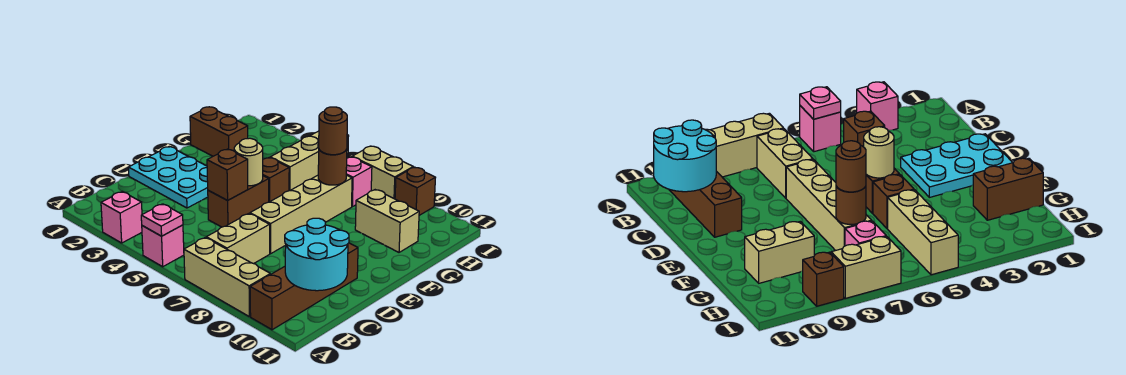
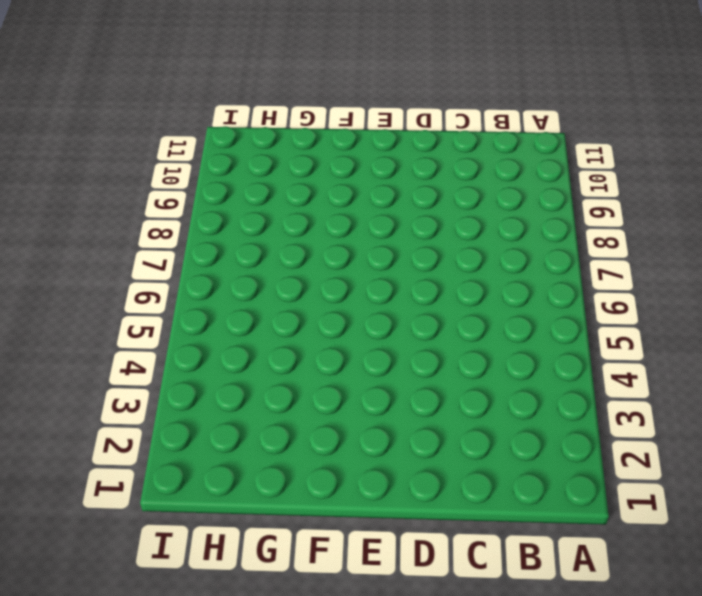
none -> pink brick A3 level 1
none -> pink brick A5 level 1
none -> tan brick A7:A9 level 1

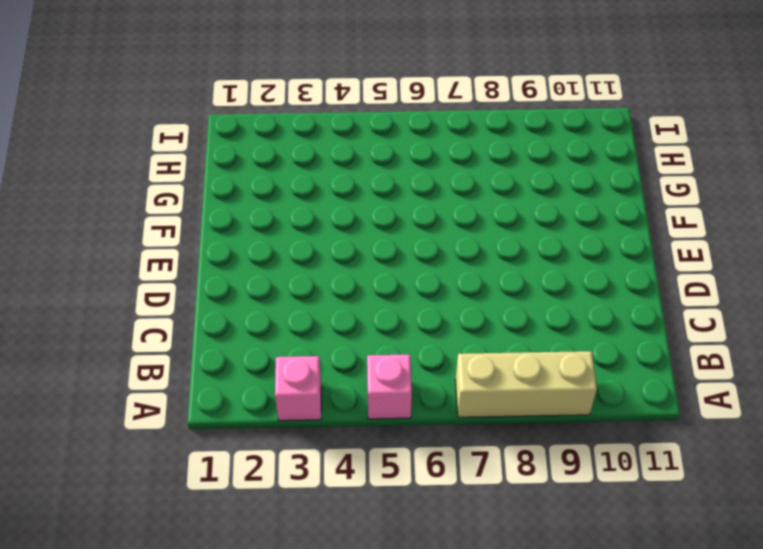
none -> brown brick A10:D10 level 1
none -> tan brick B7:C7 level 1
none -> cyan plate D1:E3 level 1

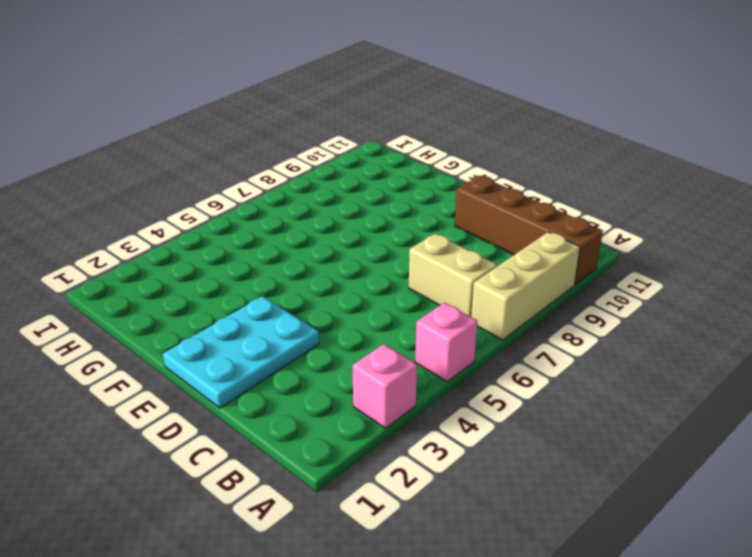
none -> brown brick D5:E5 level 1
none -> tan brick D7:G7 level 1
none -> brown brick F5 level 1

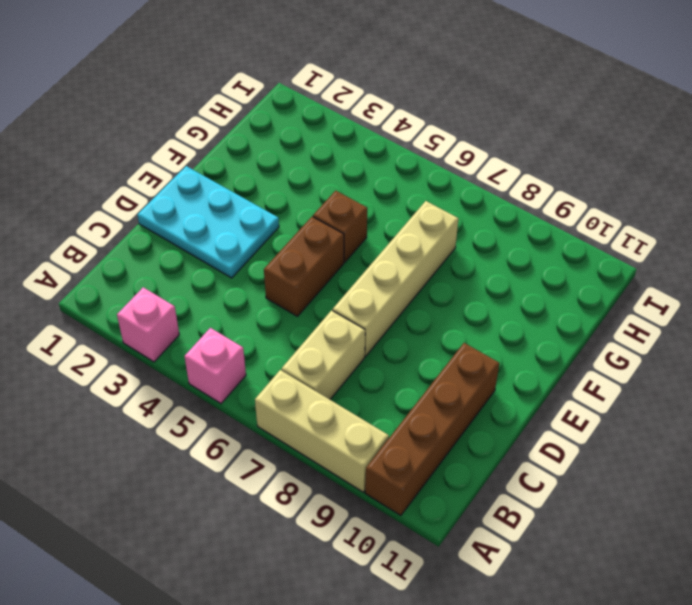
none -> brown brick G1:G2 level 1
none -> tan brick G5:I5 level 1
none -> tan brick G9:G10 level 1

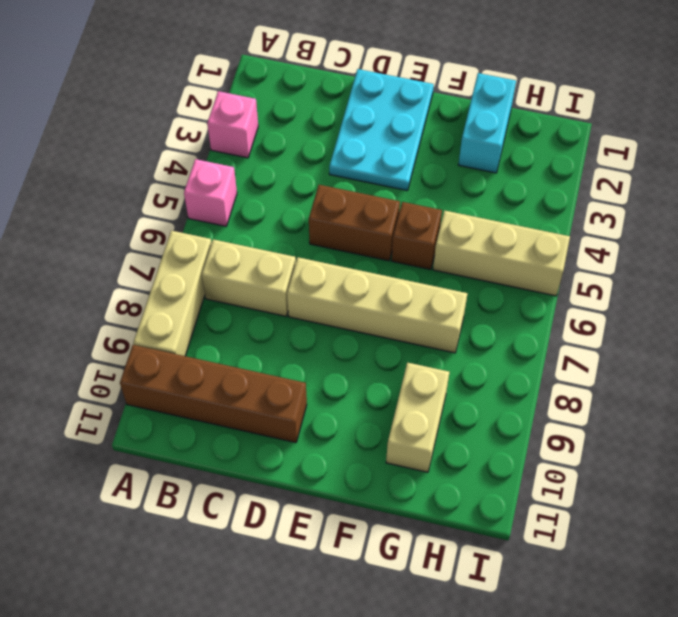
cyan brick G1:G2 level 1 -> brown brick G1:G2 level 1
none -> pink brick H7 level 1
none -> tan brick I7:I8 level 1
none -> brown brick I9 level 1

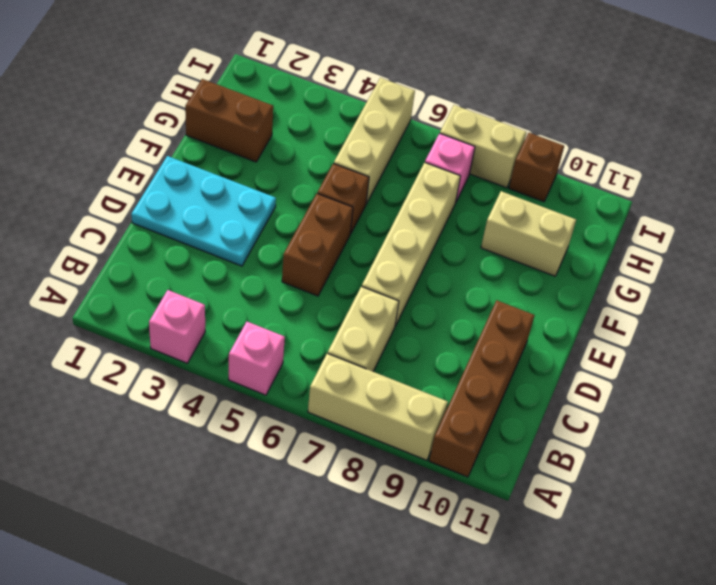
none -> pink plate A5 level 2
none -> cyan round brick B10:C11 level 2
none -> brown brick D5 level 2

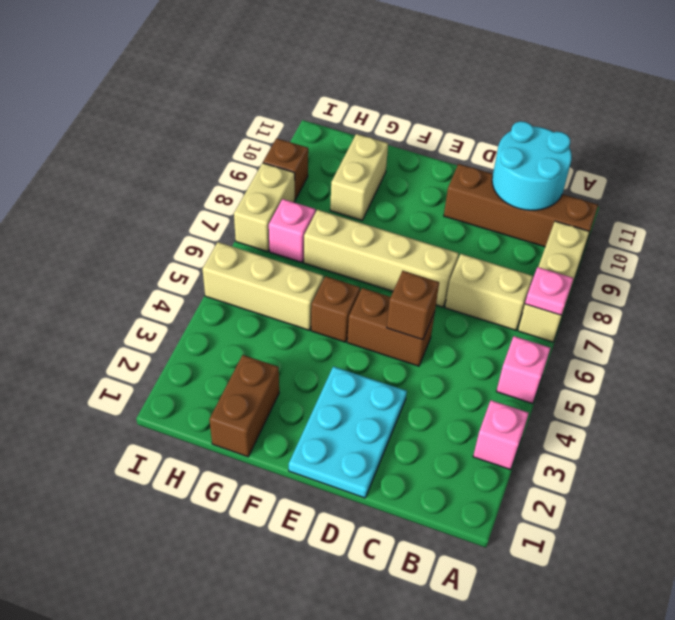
pink plate A7 level 2 -> pink plate A5 level 2
none -> tan round brick E5 level 2
none -> brown round brick G7 level 2
none -> brown round brick G7 level 3

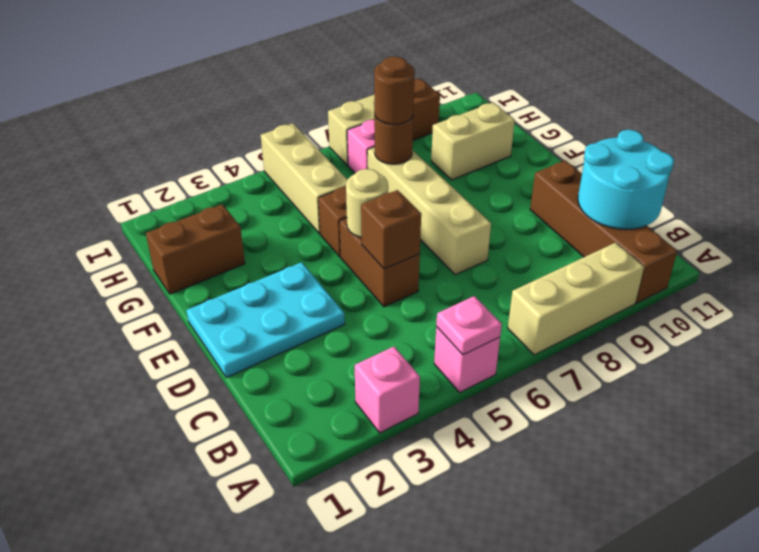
none -> tan brick B7:C7 level 1

